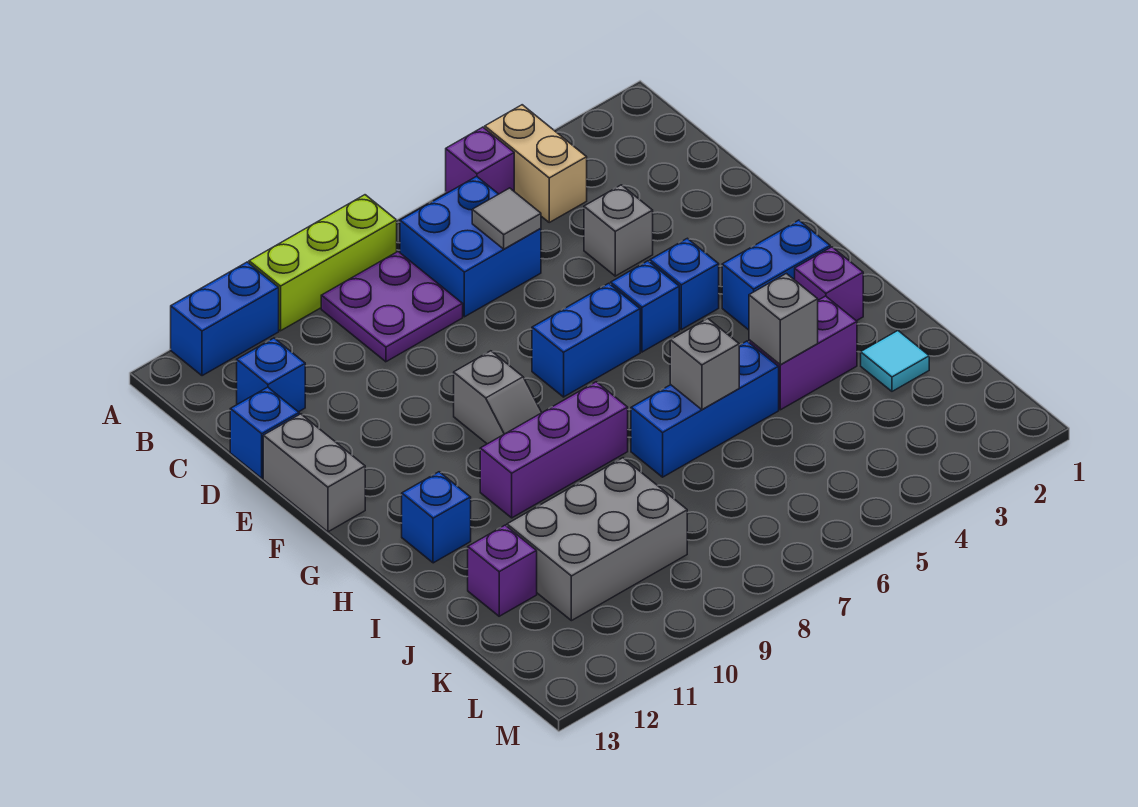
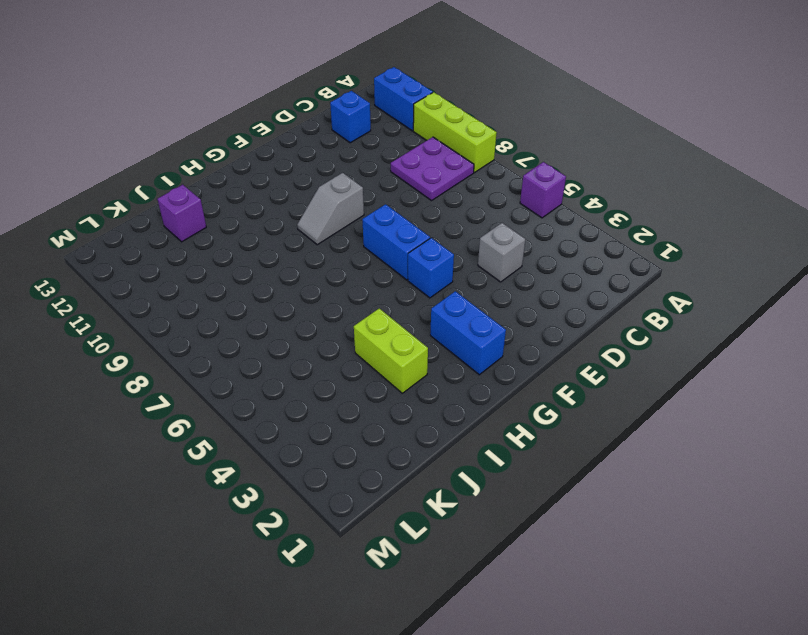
lime brick I3:I4 level 1 -> purple brick I3:I4 level 1
none -> tan brick A4:B4 level 1
none -> blue brick B6:C7 level 1
none -> blue brick D13 level 1

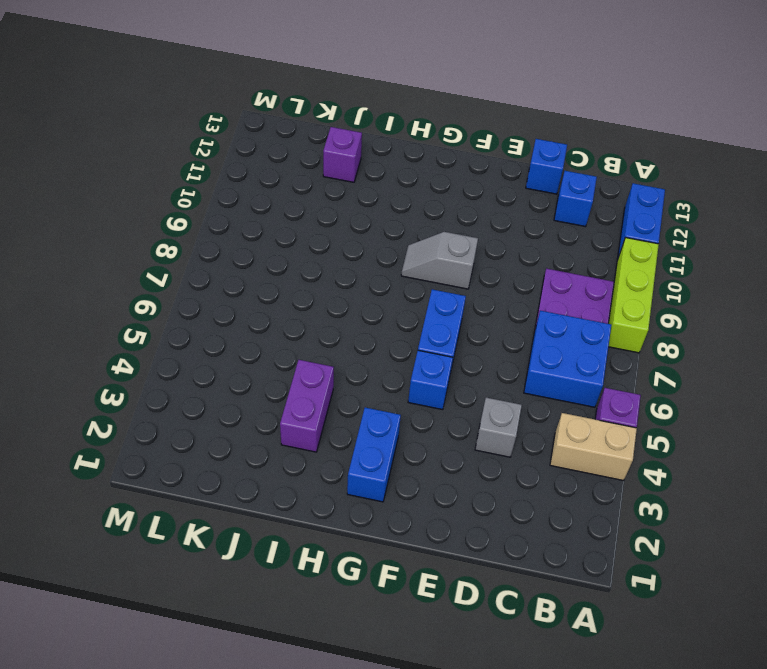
none -> grey brick E13:F13 level 1
none -> blue brick F4 level 1
none -> purple brick H2 level 1

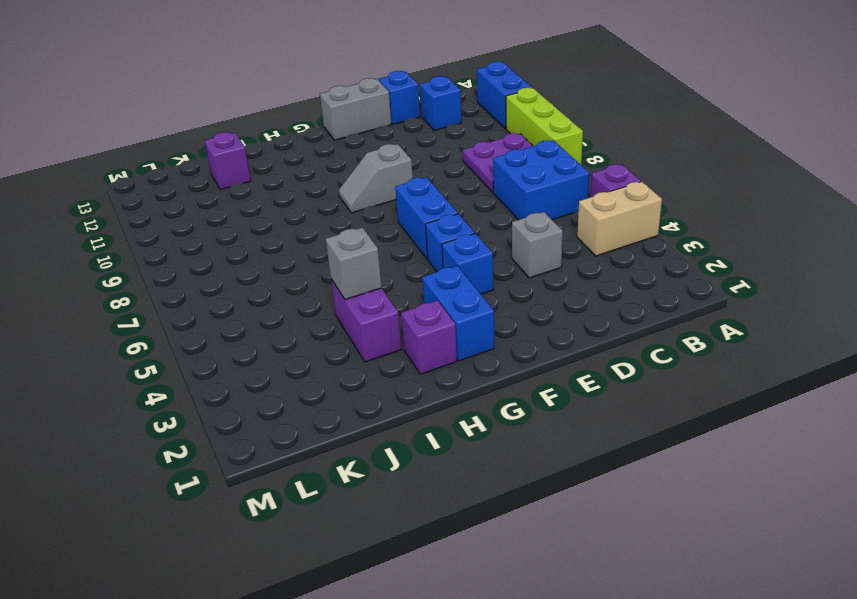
none -> purple brick H8:H10 level 1
none -> blue brick H12 level 1
none -> blue brick I5:I7 level 1

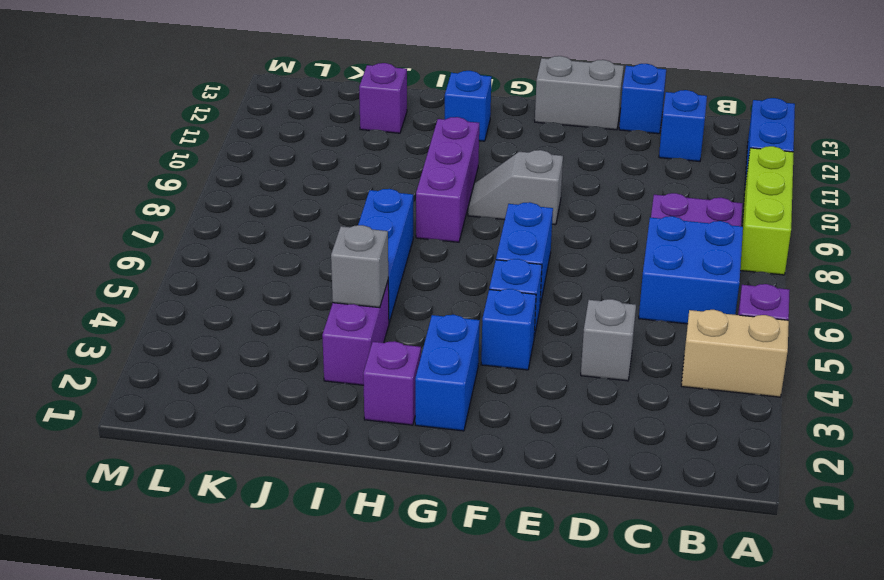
none -> cyan tile J2 level 1
none -> grey brick J9:K11 level 1
none -> grey tile C6 level 2

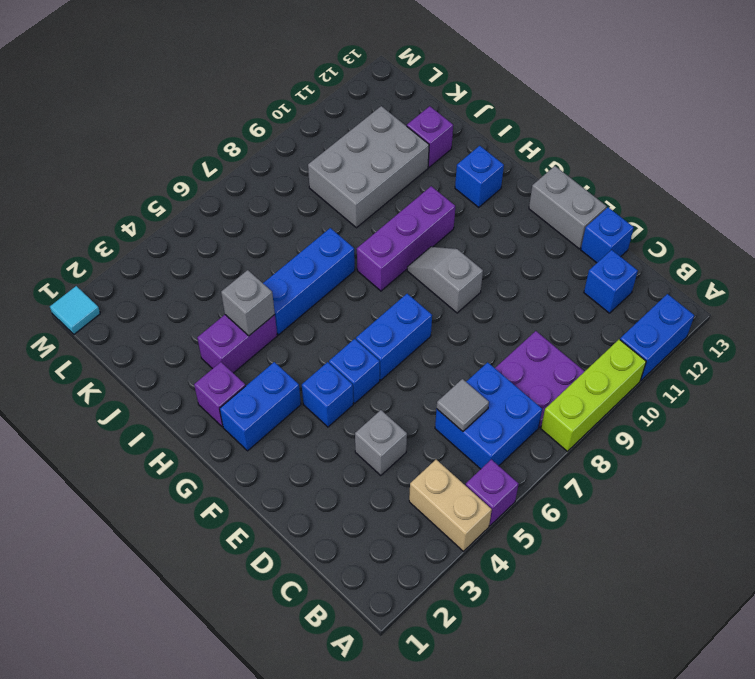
cyan tile M1 level 1 -> cyan tile J2 level 1
none -> grey brick I6 level 2

